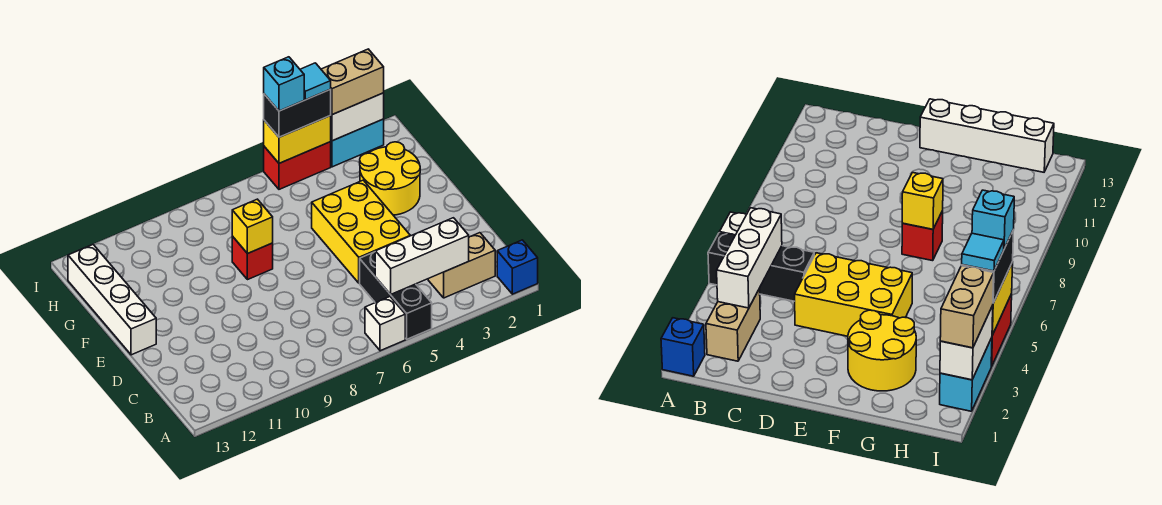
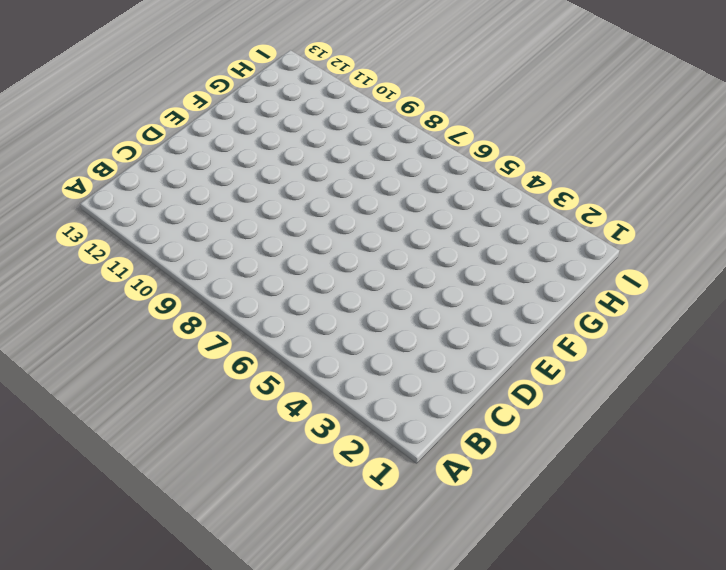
none -> blue brick A1 level 1
none -> black brick A5:C5 level 1
none -> white brick A6 level 1

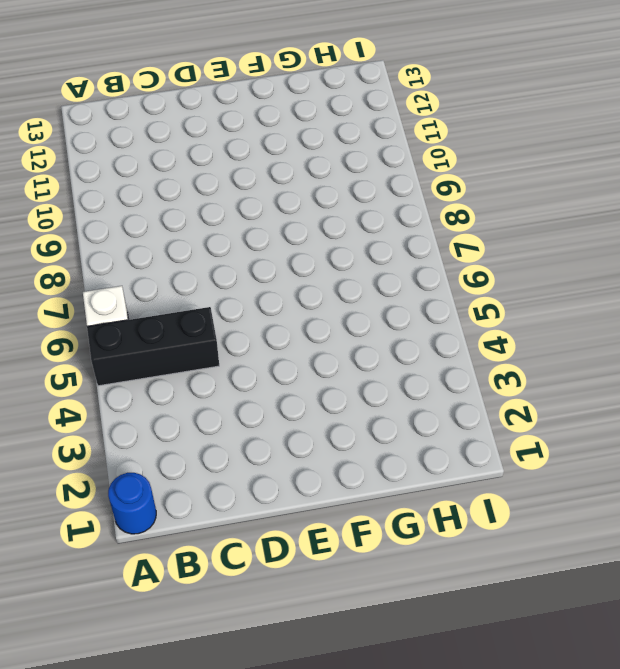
blue round brick A1 level 1 -> blue brick A1 level 1
none -> tan brick B2:B3 level 1
none -> yellow brick D4:F5 level 1
none -> white brick E13:H13 level 1

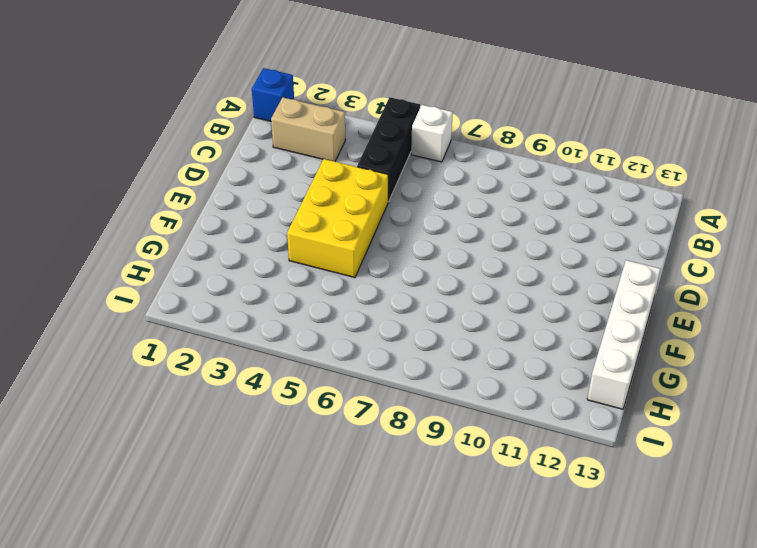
none -> yellow round brick F2:G3 level 1
none -> red brick F8 level 1
none -> cyan brick I2:I3 level 1

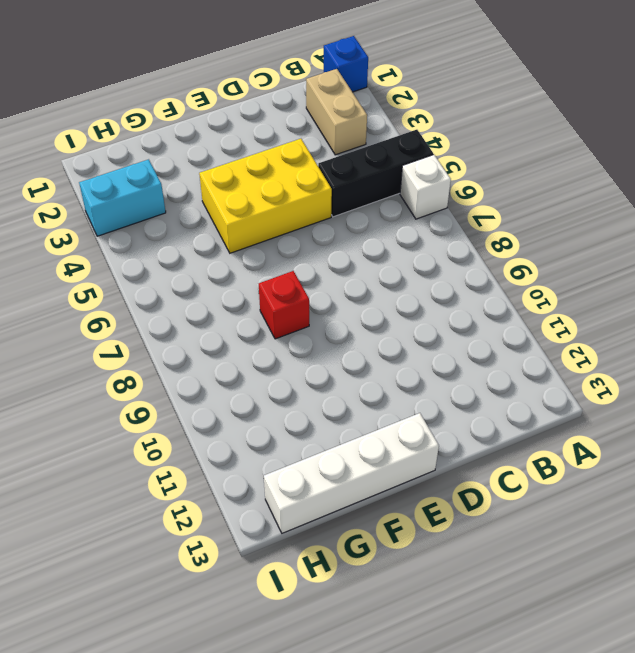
cyan brick H3:I3 level 1 -> cyan brick I2:I3 level 1
none -> yellow round brick F2:G3 level 1
none -> red brick I4:I5 level 1
none -> white brick B3:B5 level 2

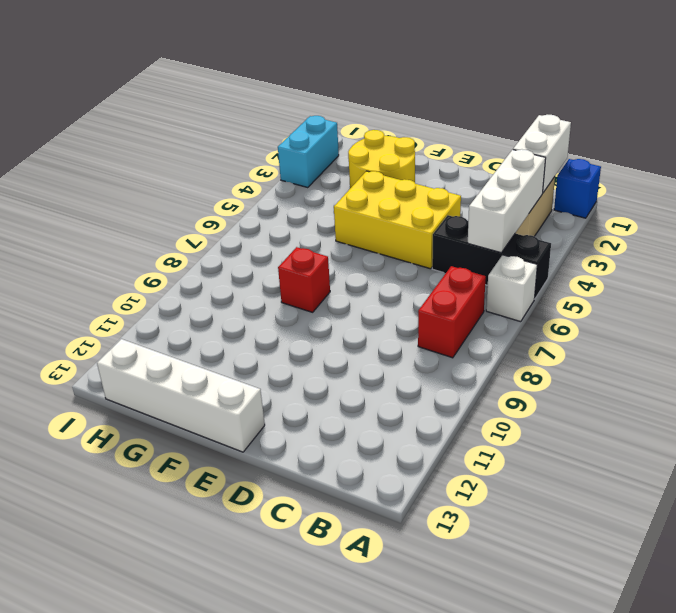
white brick B1:B2 level 2 -> white brick I2:I3 level 2
red brick B7:B8 level 1 -> red brick I4:I5 level 1
none -> yellow brick F8 level 2
none -> yellow brick I4:I5 level 2
none -> tan brick I2:I3 level 3

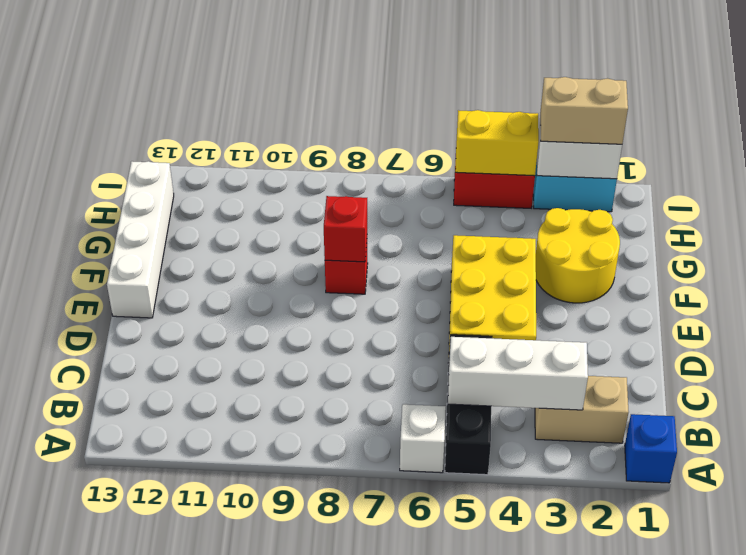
red brick F8 level 2 -> yellow brick F8 level 2
none -> black brick I4:I5 level 3
none -> cyan tile I4 level 4
none -> cyan brick I5 level 4

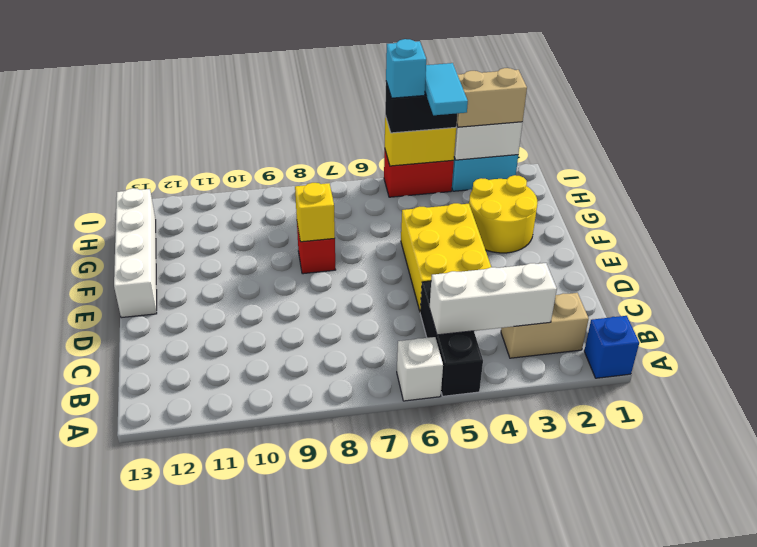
cyan tile H4:I4 level 4 -> cyan tile I4 level 4

